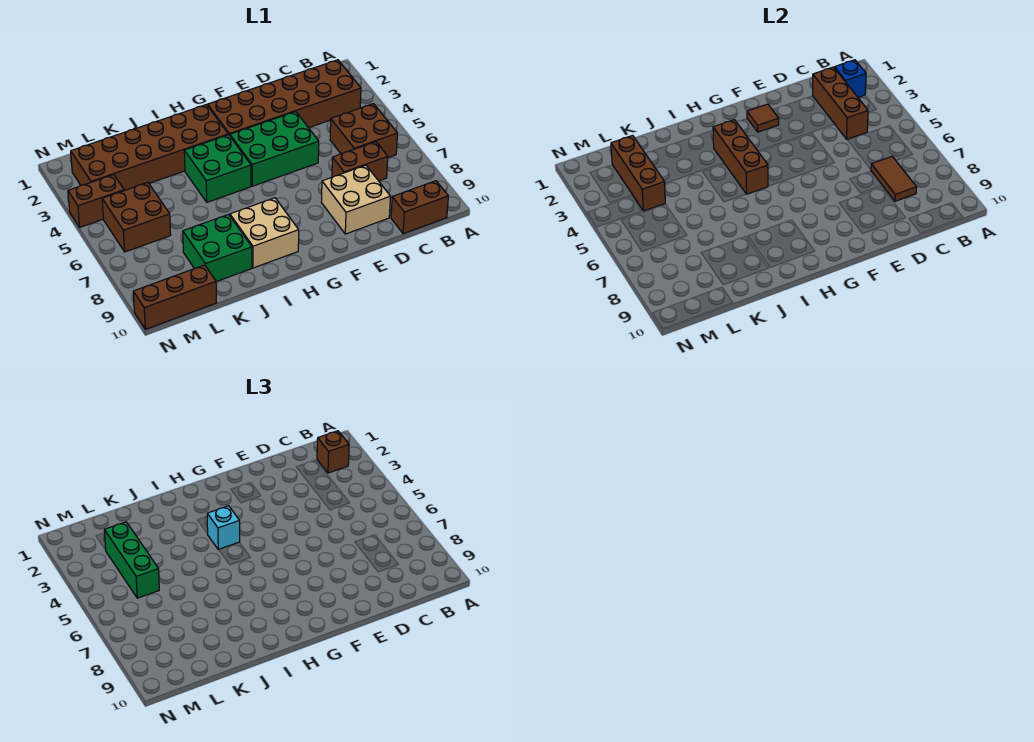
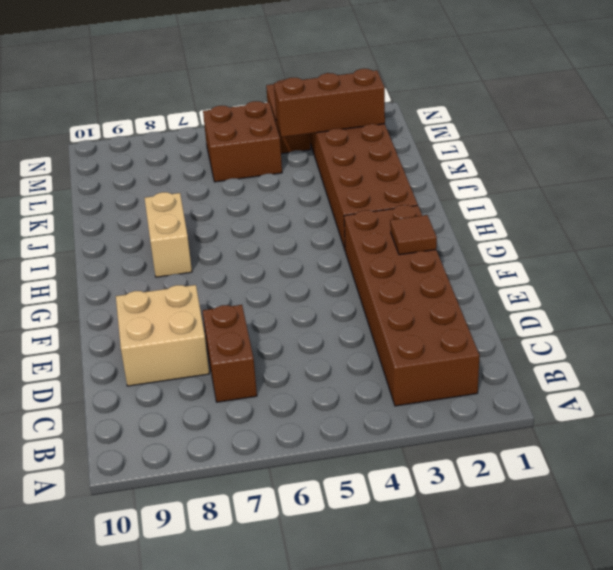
tan brick H8:I8 level 1 -> tan brick H8:I9 level 1
none -> brown brick B5:C6 level 1
none -> brown brick B10:C10 level 1
none -> green brick E4:G5 level 1

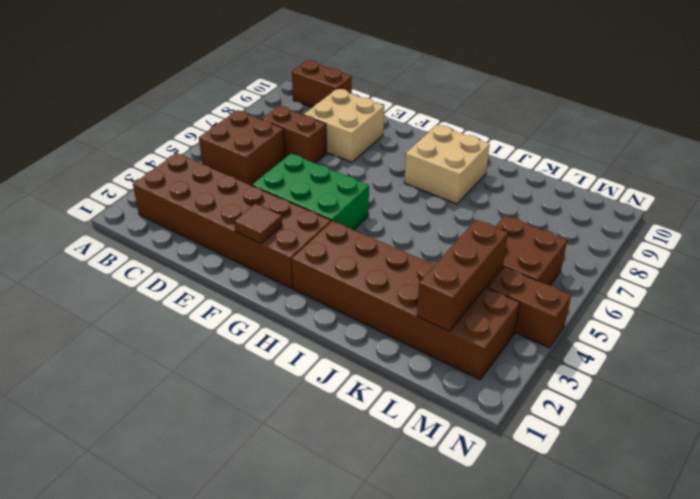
none -> green brick H4:I5 level 1
none -> green brick J8:K9 level 1
none -> brown brick L10:N10 level 1

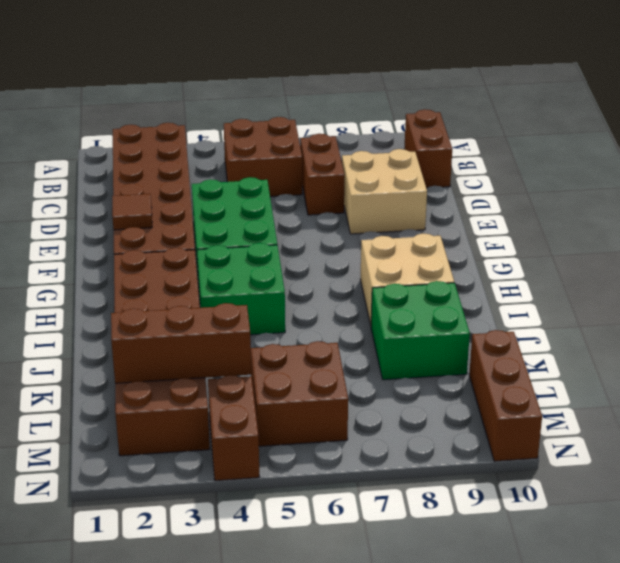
none -> blue brick B2 level 2
none -> brown brick C2:C4 level 2
none -> brown tile C7:C8 level 2

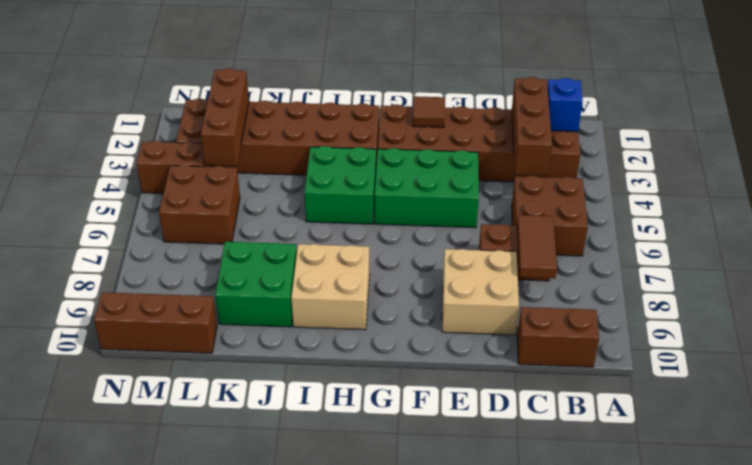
none -> brown brick H3:H5 level 2
none -> brown brick B2 level 3
none -> cyan brick H4 level 3

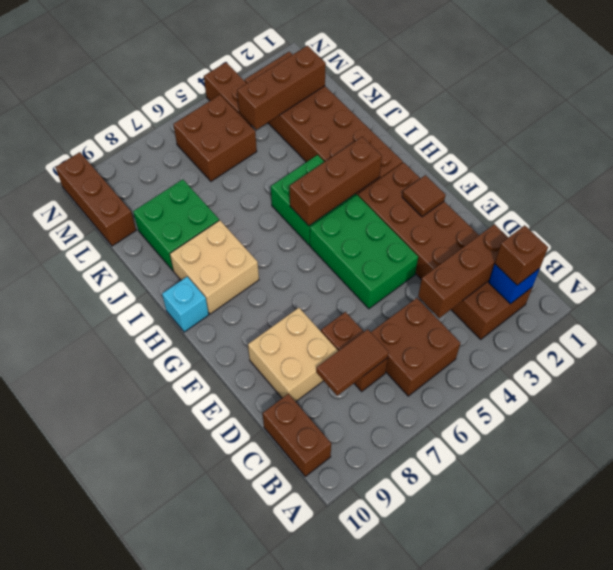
cyan brick H10 level 1 -> cyan brick H4 level 3
none -> green brick L3:L5 level 3

